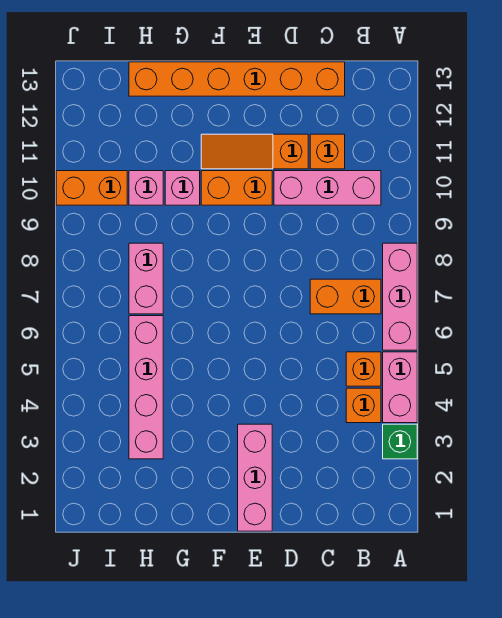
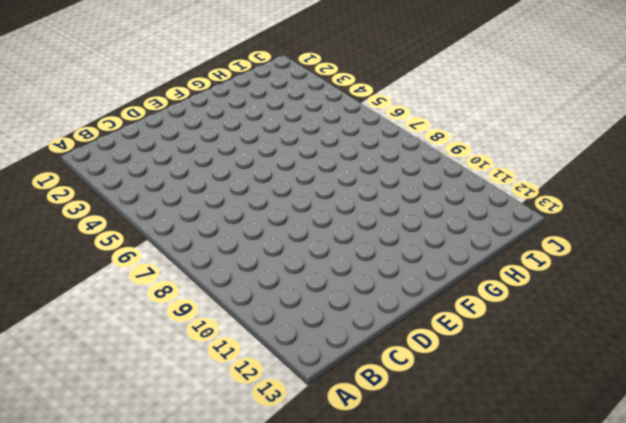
none -> green brick A3 level 1
none -> pink brick A4:A5 level 1
none -> pink brick A6:A8 level 1

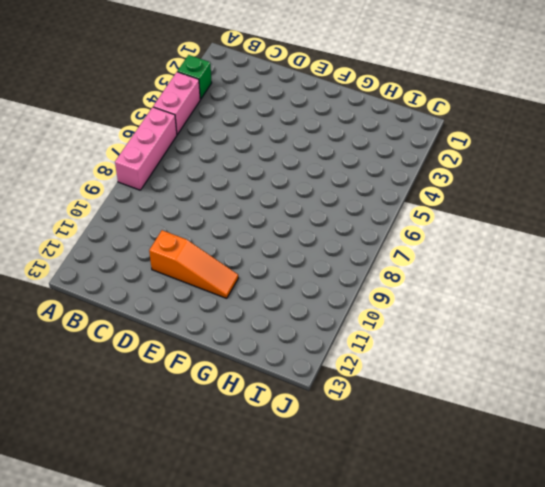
none -> orange brick B4 level 1
none -> orange brick B5 level 1
none -> orange brick B7:C7 level 1

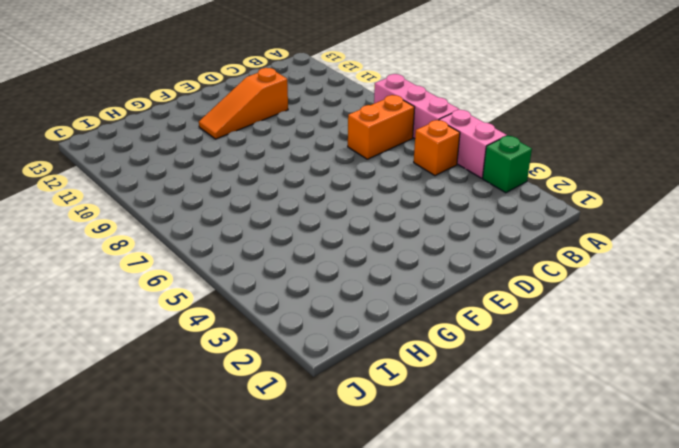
none -> orange brick B4 level 1
none -> pink brick B10:D10 level 1
none -> orange brick C11 level 1

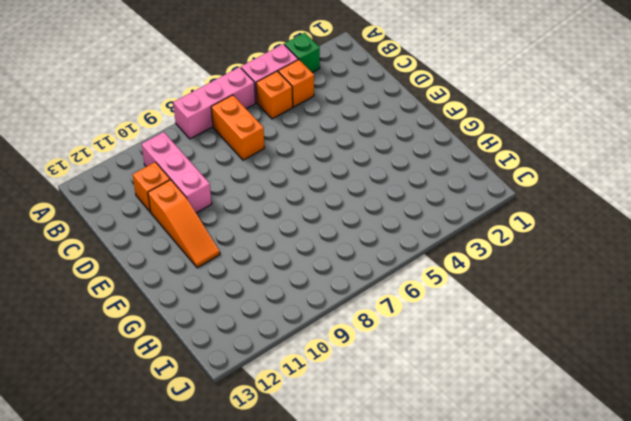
none -> orange brick C13:H13 level 1
none -> pink brick E1:E3 level 1
none -> orange brick E10:F10 level 1

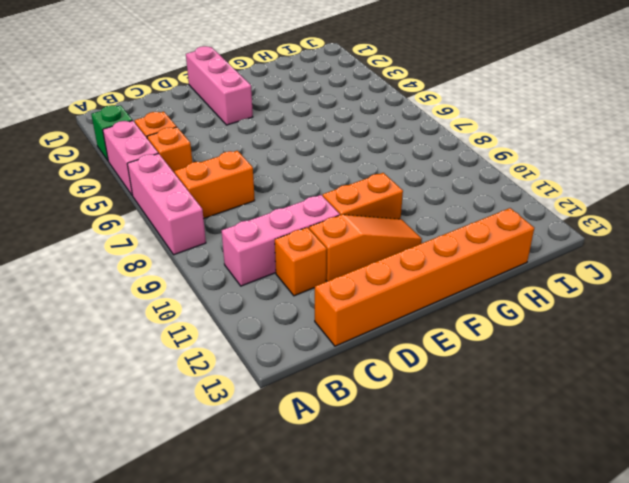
none -> pink brick G10 level 1
none -> pink brick H3:H6 level 1
none -> pink brick H7:H8 level 1

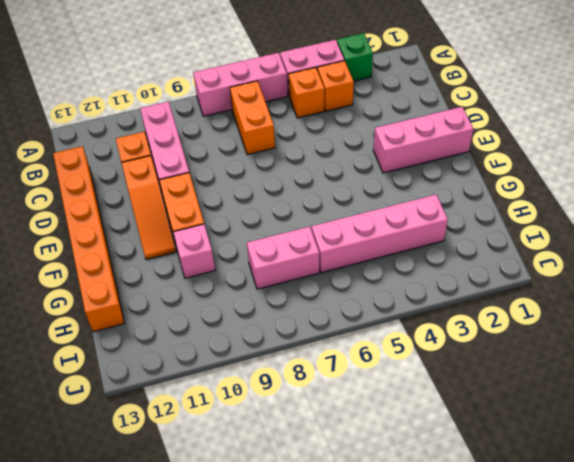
none -> pink brick H10 level 1
none -> orange brick I10:J10 level 1

